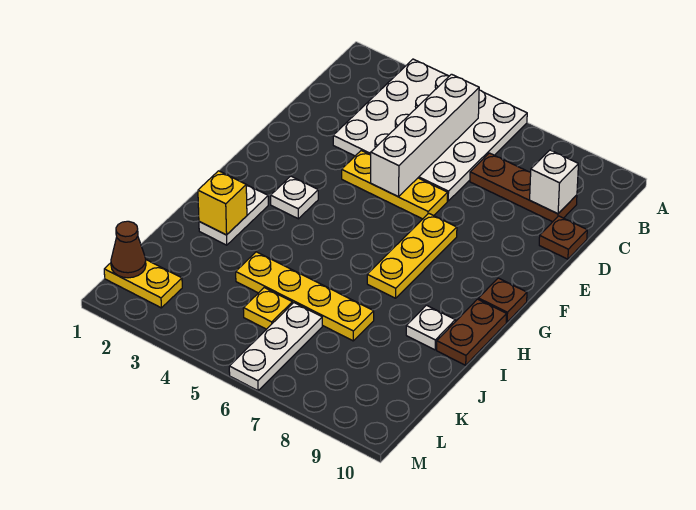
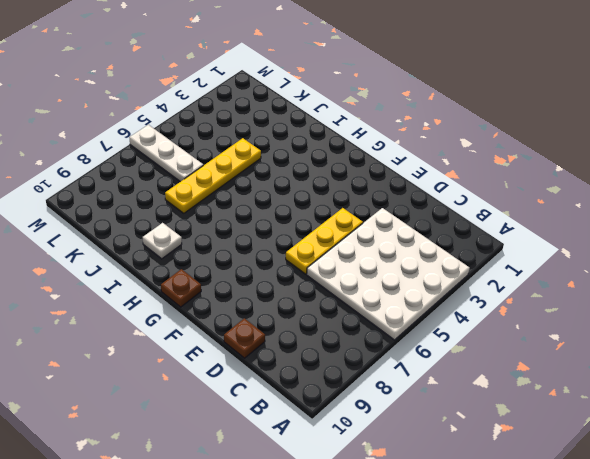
none -> brown plate C7:C9 level 1
none -> yellow plate F7:H7 level 1
none -> white plate G3 level 1

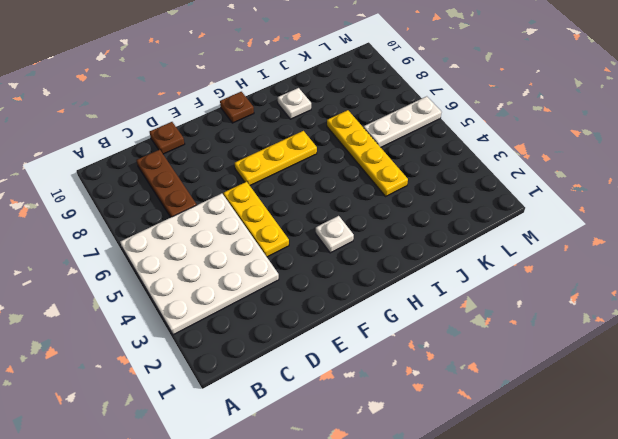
none -> white plate H2:I2 level 1
none -> brown plate H10:I10 level 1
none -> yellow plate K5 level 1

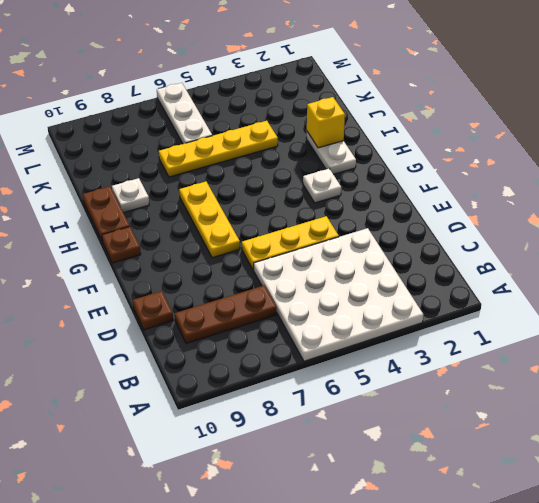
none -> yellow plate K5 level 1
none -> yellow plate L1:L2 level 1
none -> white brick B5:E5 level 2

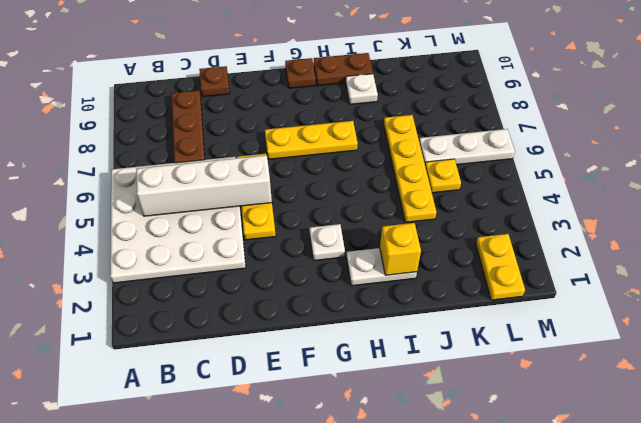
none -> white brick C9 level 2
none -> brown cone L1 level 2

